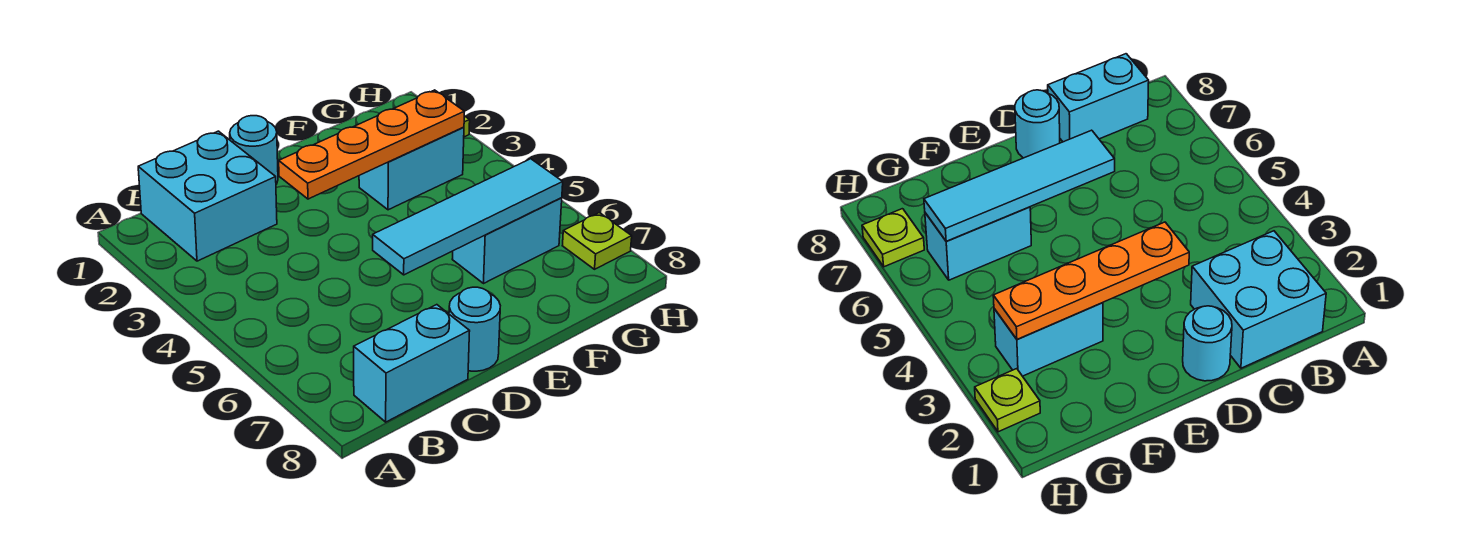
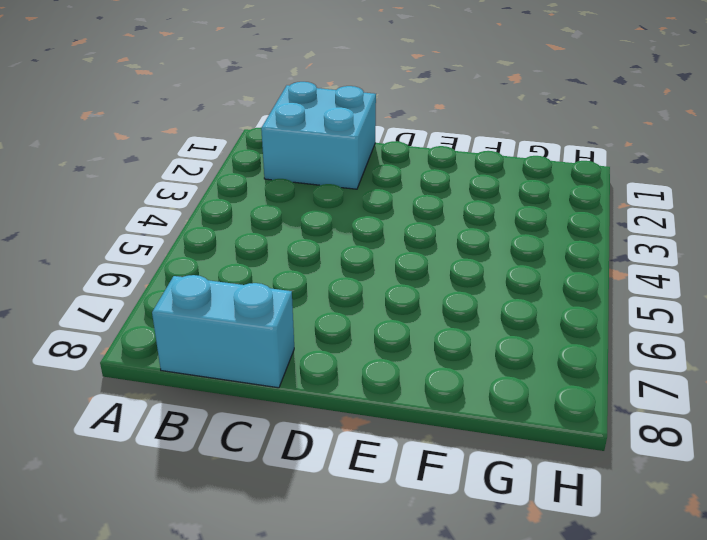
none -> cyan round brick D1 level 1
none -> cyan round brick D8 level 1

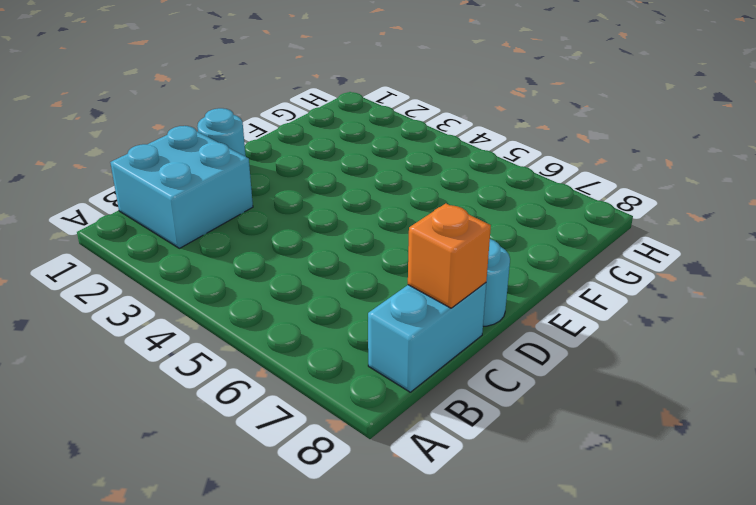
orange brick C8 level 2 -> none
none -> cyan brick F3:G3 level 1
none -> cyan brick F6:G6 level 1

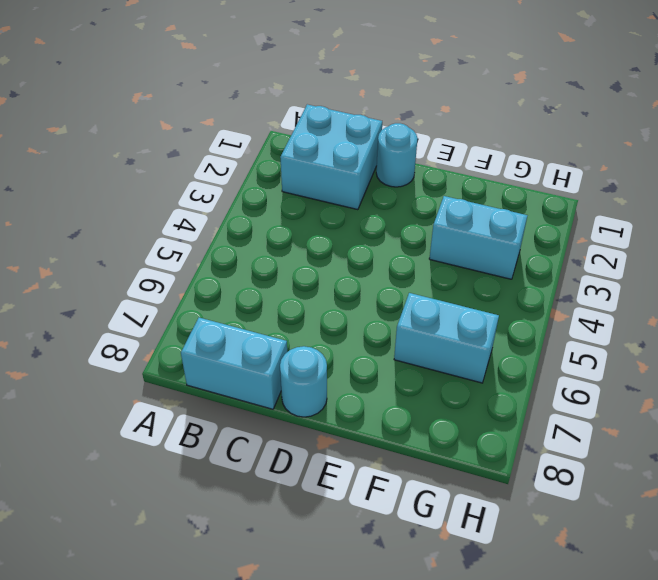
none -> lime plate H2 level 1
none -> lime plate H7 level 1

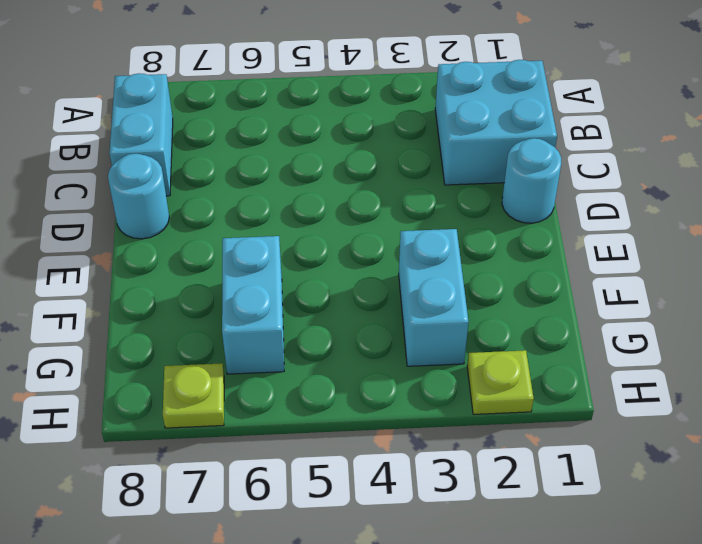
none -> orange plate D3:G3 level 2
none -> cyan tile D6:G6 level 2

